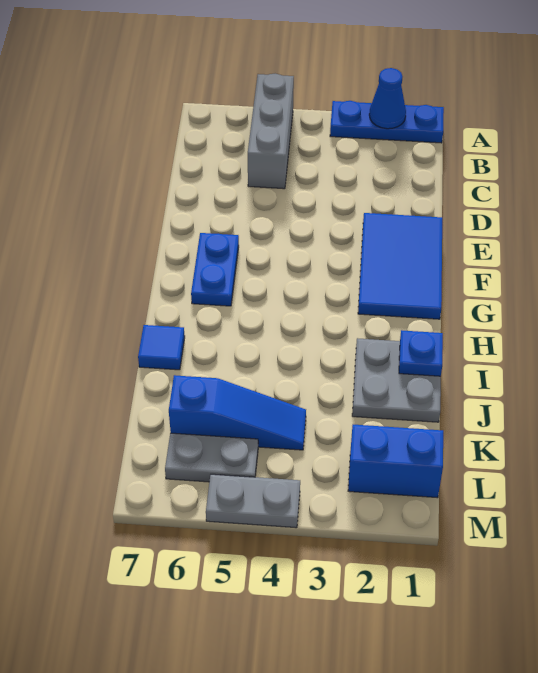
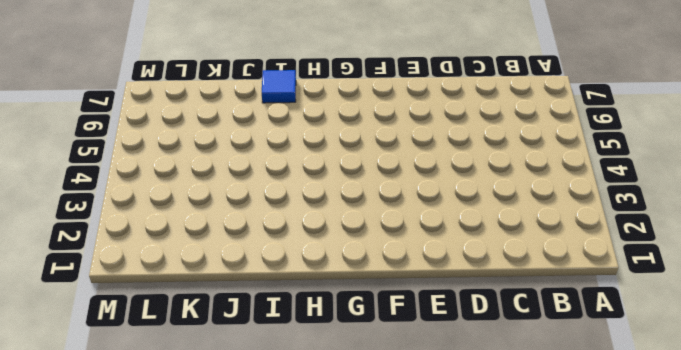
none -> blue plate A1:A3 level 1
none -> grey brick A5:C5 level 1
none -> blue tile E1:G2 level 1

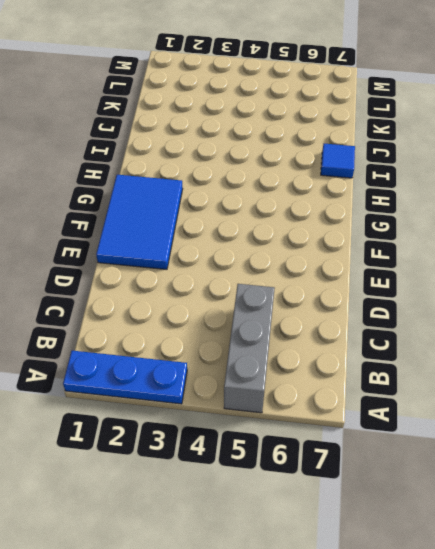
none -> blue plate F6:G6 level 1
none -> grey plate I1:J2 level 1
none -> blue slope K4:K6 level 1 top 6

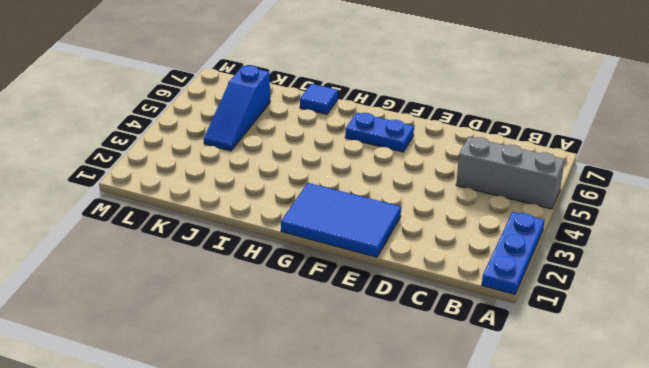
none -> grey plate I1:J2 level 1
none -> blue brick L1:L2 level 1
none -> grey plate L5:L6 level 1

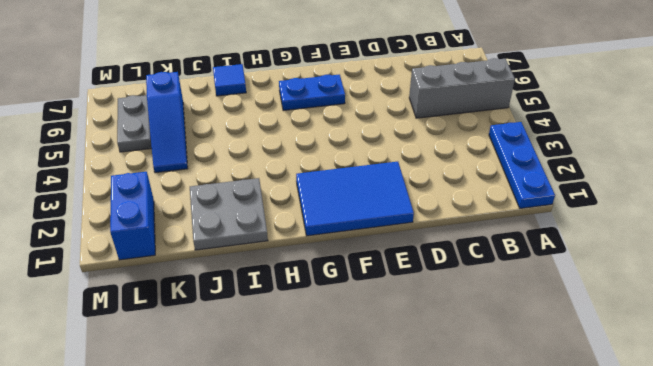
none -> grey plate M4:M5 level 1
none -> blue cone A2 level 2
none -> blue plate I1 level 2

